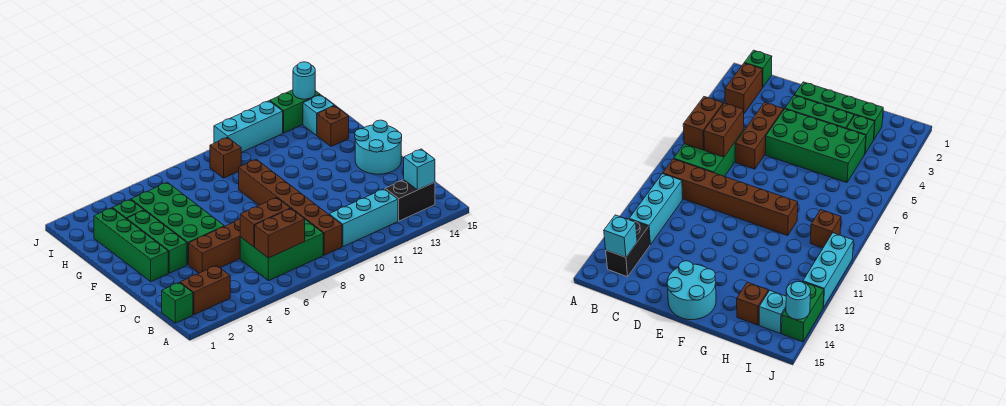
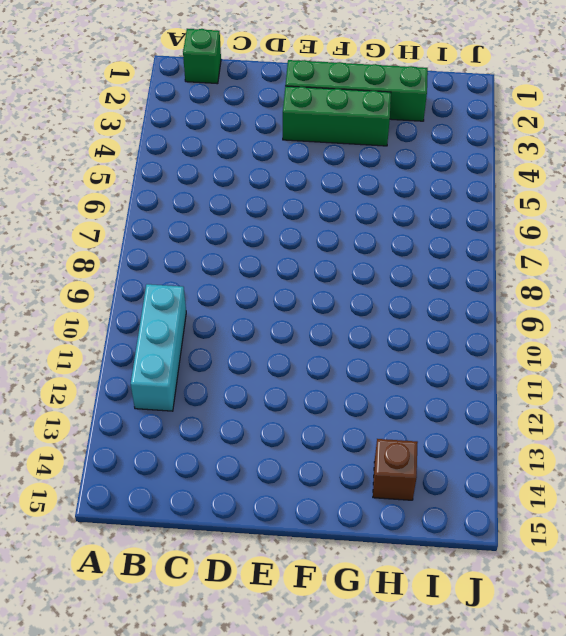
none -> brown brick B2:B3 level 1
none -> green brick B6:C8 level 1
none -> brown brick B9:G9 level 1

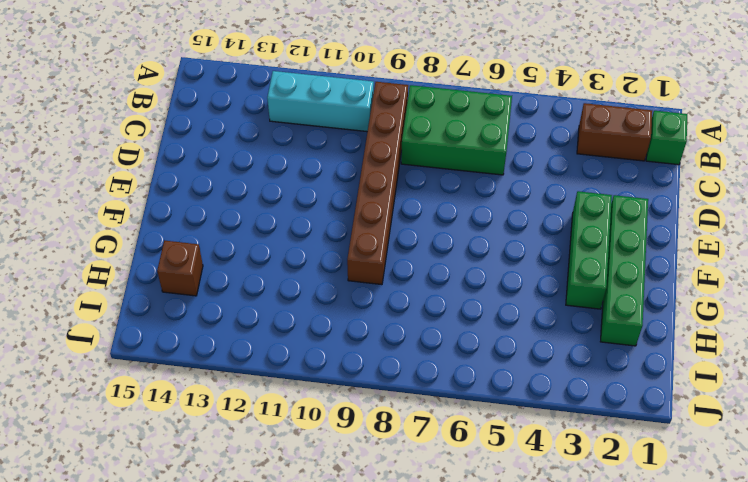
none -> black brick B13:B14 level 1
none -> brown brick D4:D6 level 1
none -> green brick E4:H5 level 1

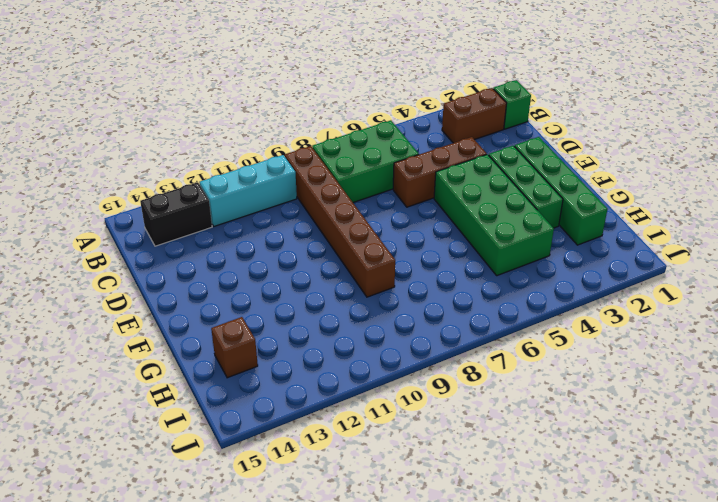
none -> cyan round brick E14:F15 level 1
none -> green brick H3 level 1
none -> brown brick I9 level 1

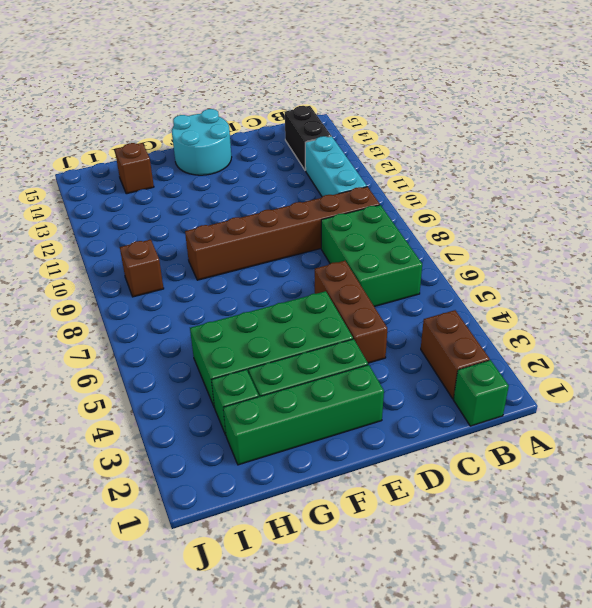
none -> cyan brick I14 level 1
none -> cyan brick J10:J12 level 1
none -> green brick J13:J14 level 1

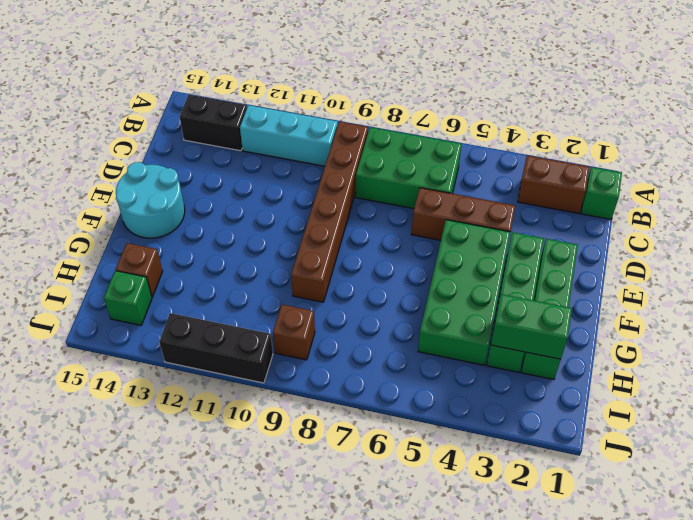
green brick H2:H3 level 2 -> green brick J13:J14 level 1
green brick I14 level 1 -> cyan brick I14 level 1
black brick J10:J12 level 1 -> cyan brick J10:J12 level 1
none -> brown brick B6:B7 level 2
none -> cyan brick B14 level 2
none -> brown brick C6:C7 level 2

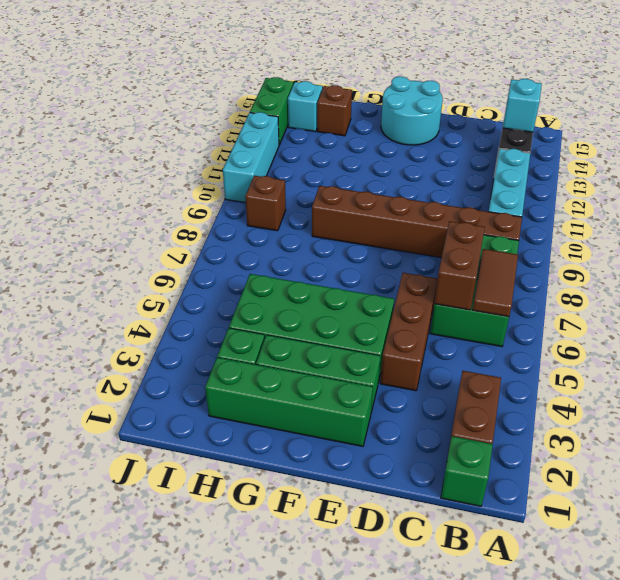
brown tile B6:B7 level 2 -> brown brick B6:B7 level 2
none -> cyan round brick J14 level 2

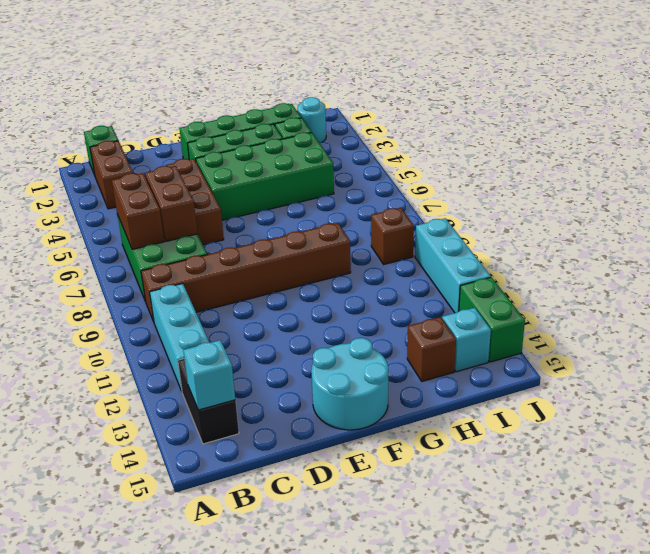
cyan round brick I2 level 1 -> cyan round brick J14 level 2

